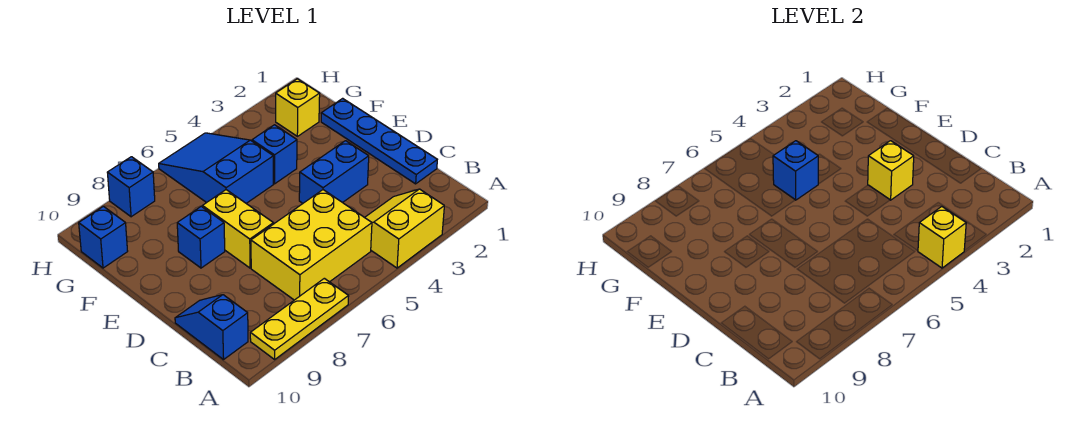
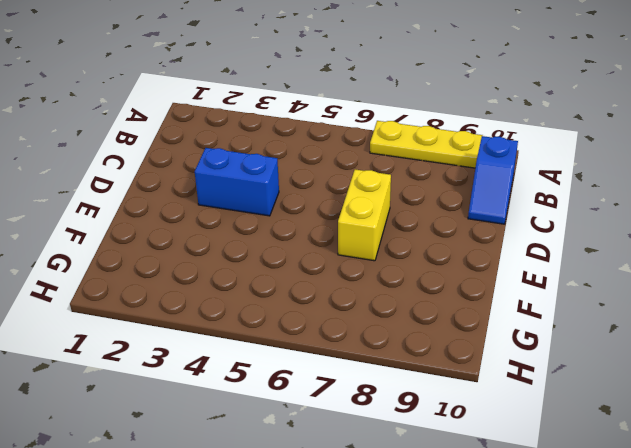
none -> yellow slope A3:B4 level 1 top A
none -> yellow brick B5:C7 level 1
none -> blue plate C1:F1 level 1

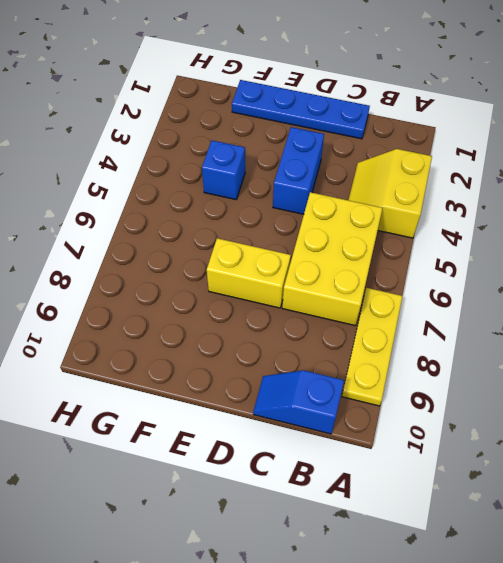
none -> blue brick E8 level 1
none -> blue slope F5:H6 level 1 top F
none -> yellow brick G2 level 1

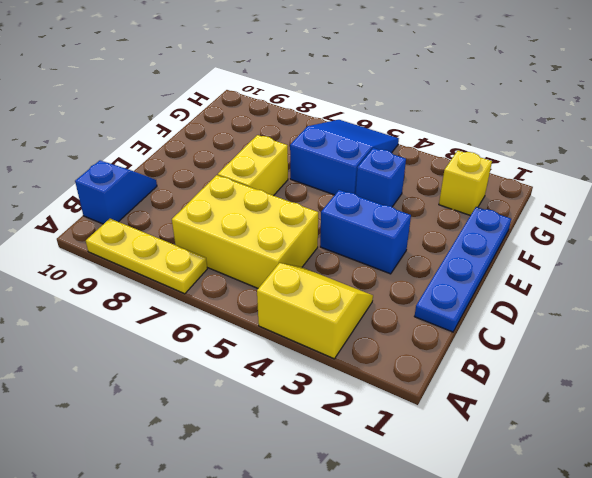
none -> blue brick E8 level 1
none -> blue brick G10 level 1
none -> blue brick H8 level 1

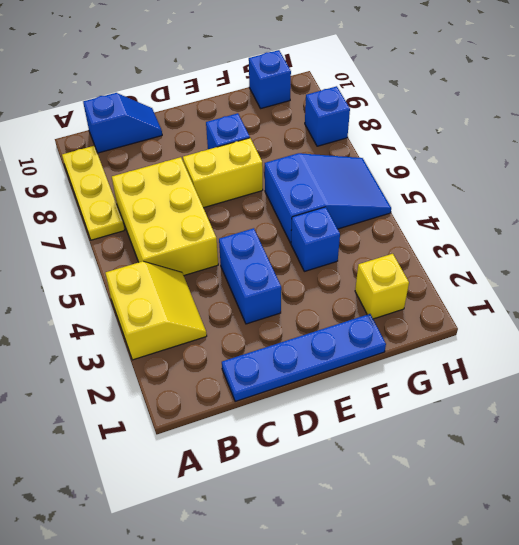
none -> yellow brick A4 level 2
none -> yellow brick D3 level 2
none -> blue brick F5 level 2

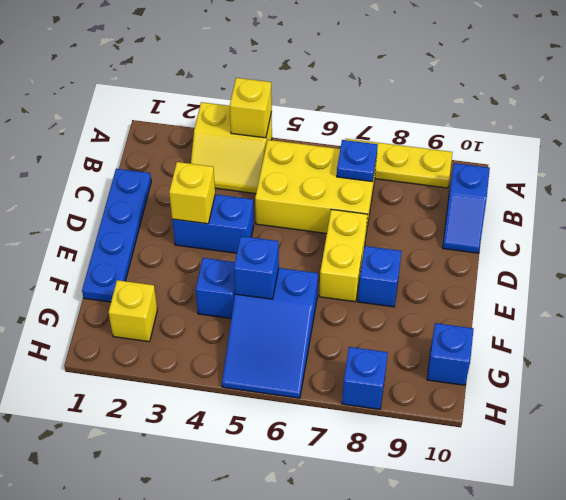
blue plate B7 level 2 -> none

